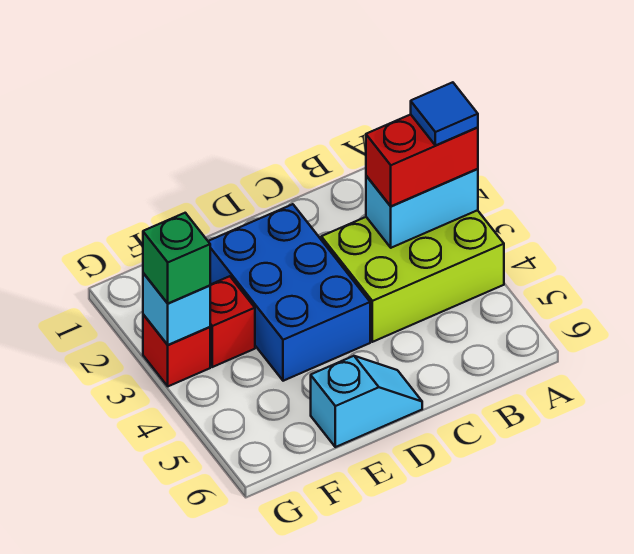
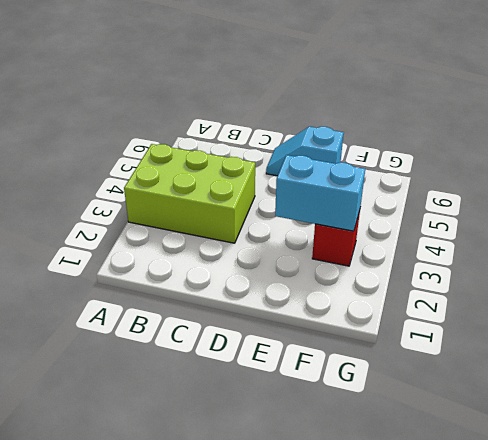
cyan brick E3:F3 level 2 -> cyan brick A3:B3 level 2
none -> blue brick D2:E4 level 1
none -> red brick G3 level 1

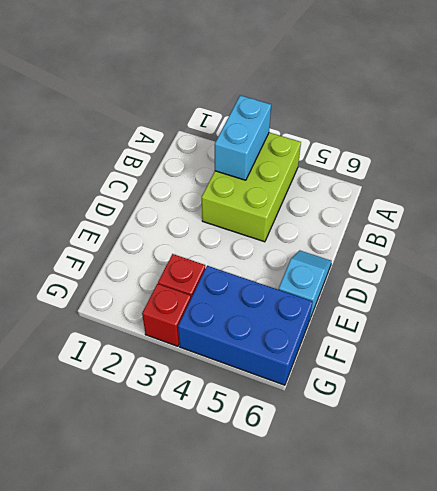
blue brick F4:G6 level 1 -> blue brick D2:E4 level 1
none -> cyan brick G3 level 2
none -> red brick A3:B3 level 3

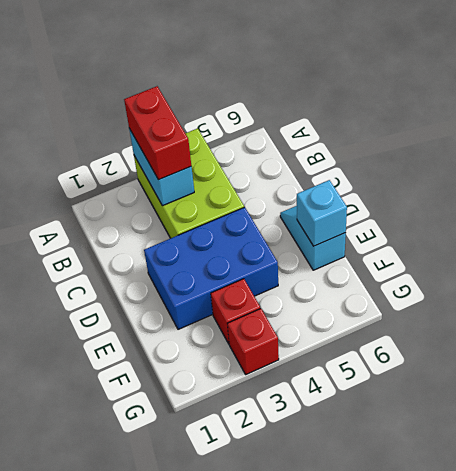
cyan brick E6 level 2 -> cyan brick G3 level 2
none -> green brick G3 level 3
none -> blue tile A3 level 4

